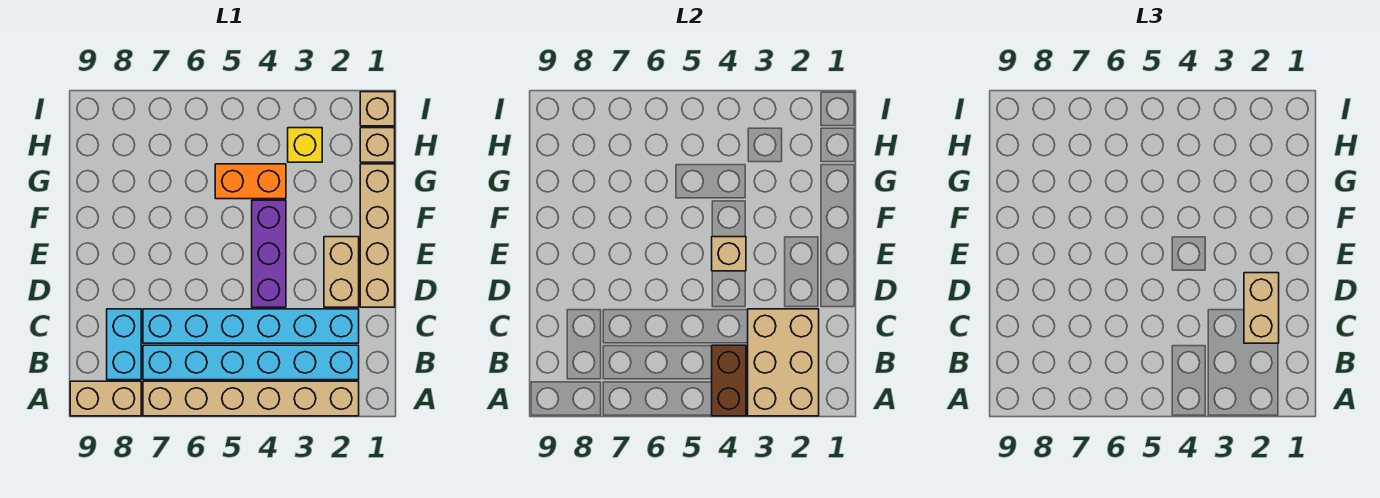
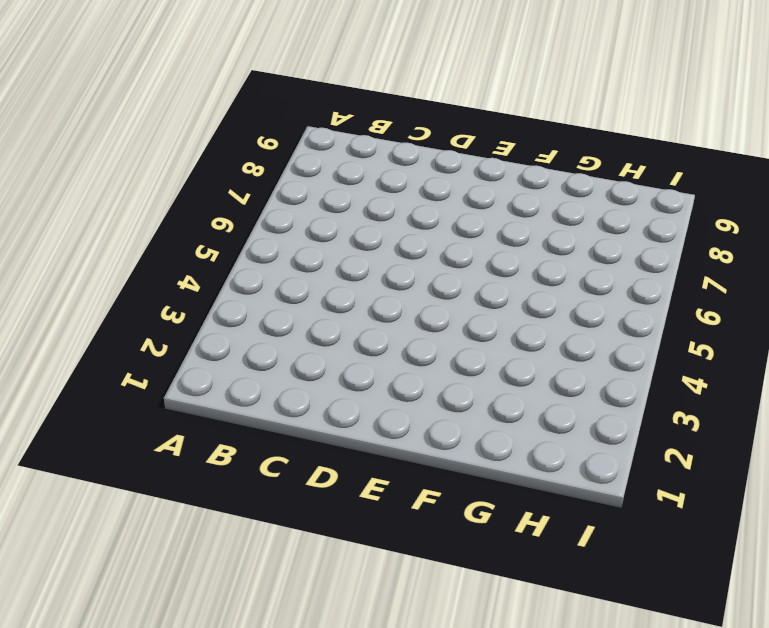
none -> tan brick A2:A7 level 1
none -> tan brick A8:A9 level 1
none -> cyan brick B2:B7 level 1

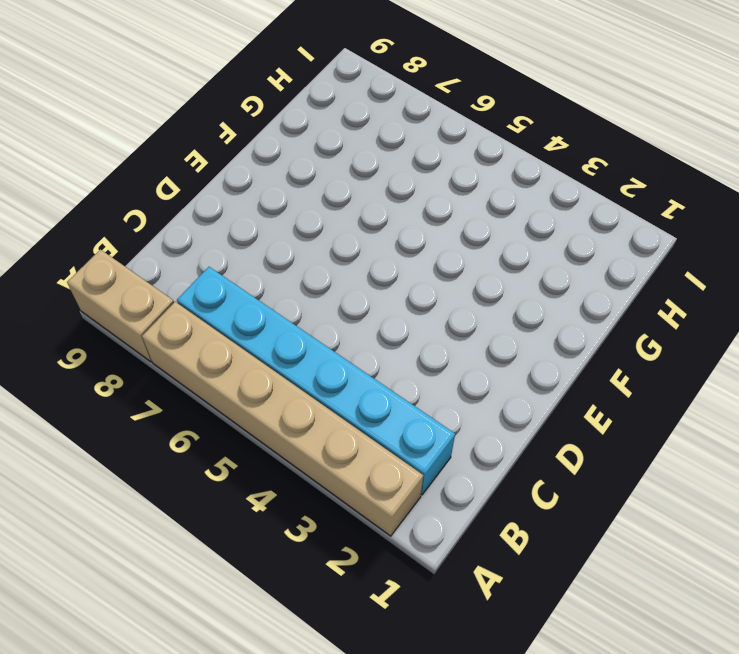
none -> cyan brick B8:C8 level 1
none -> cyan brick C2:C7 level 1
none -> tan brick D1:G1 level 1

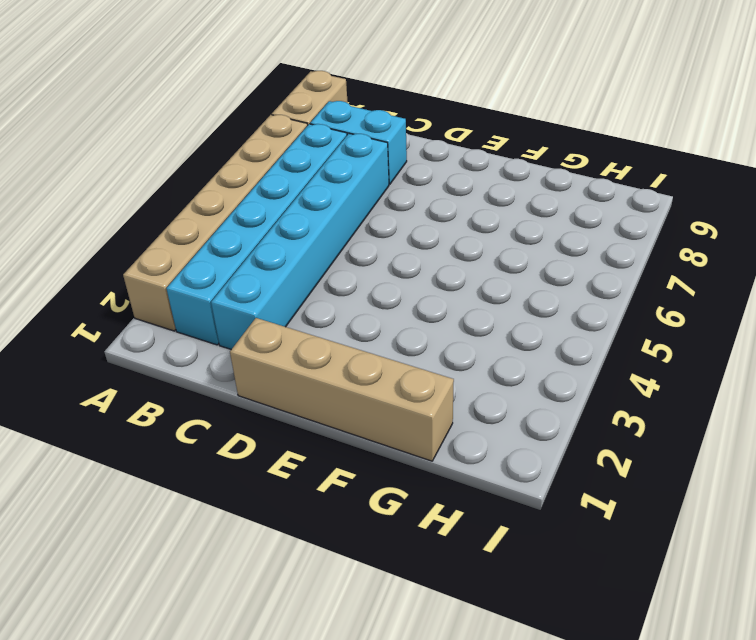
none -> tan brick D2:E2 level 1
none -> purple brick D4:F4 level 1
none -> orange brick G4:G5 level 1

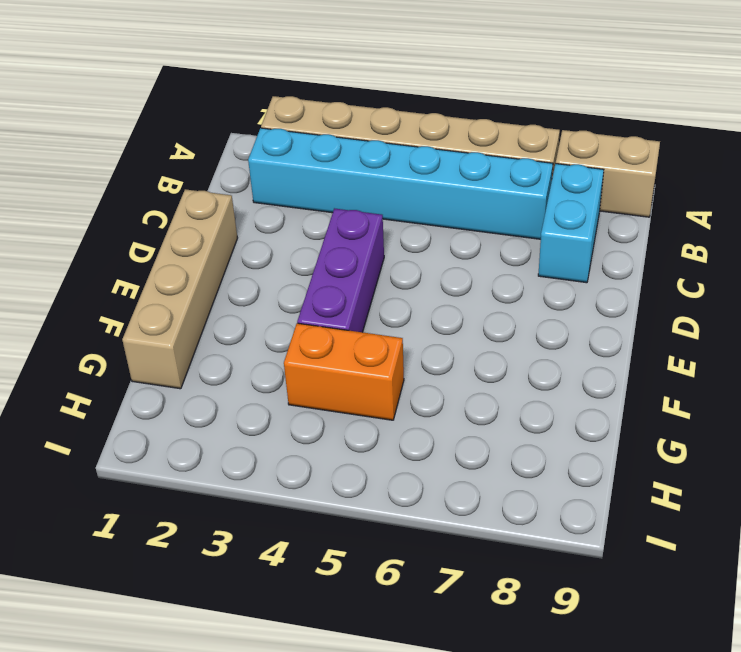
none -> cyan brick C2:C7 level 1
none -> tan brick D2:E2 level 1
none -> tan brick H1 level 1

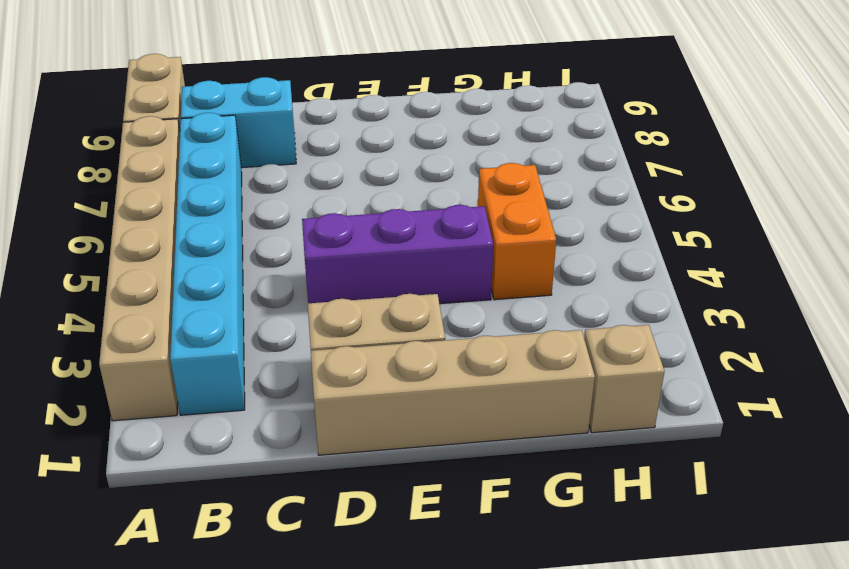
none -> cyan brick C2:C7 level 1
none -> yellow brick H3 level 1
none -> tan brick I1 level 1

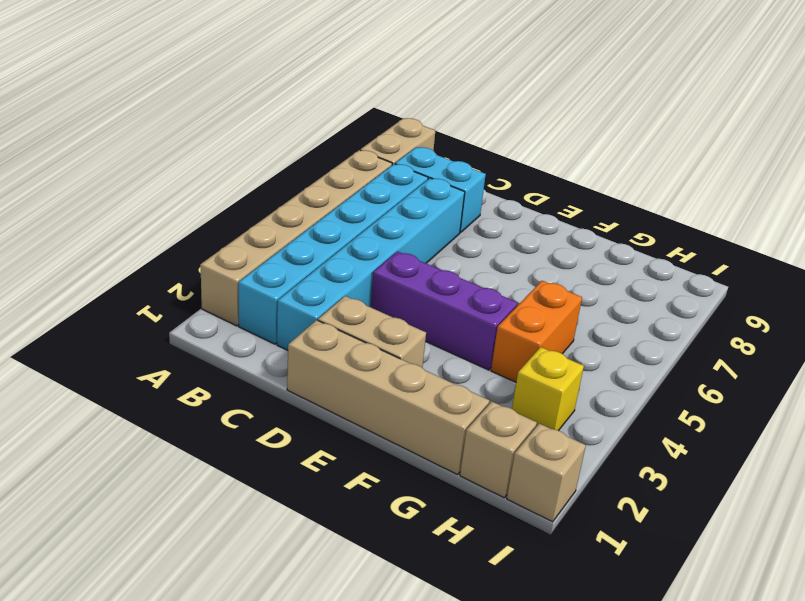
none -> tan brick A2:C3 level 2
none -> brown brick A4:B4 level 2
none -> tan brick E4 level 2

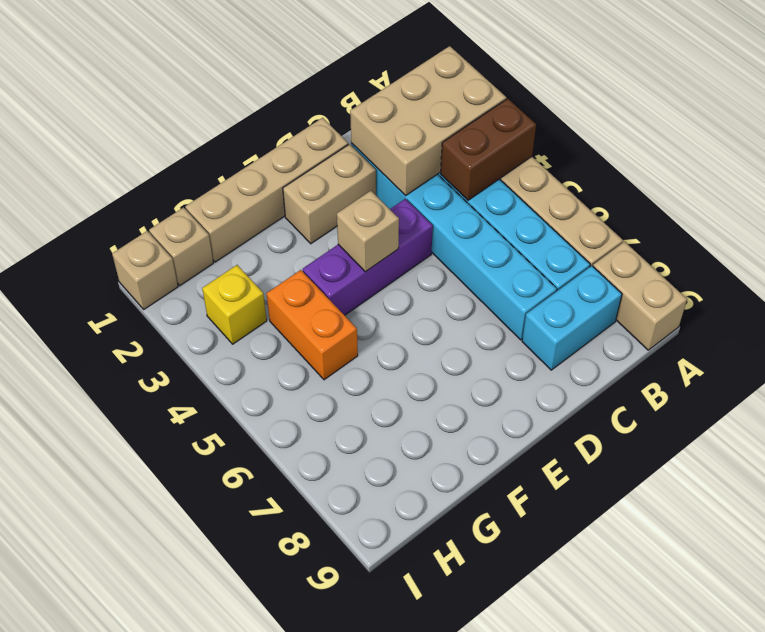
none -> tan brick C2:D2 level 3

